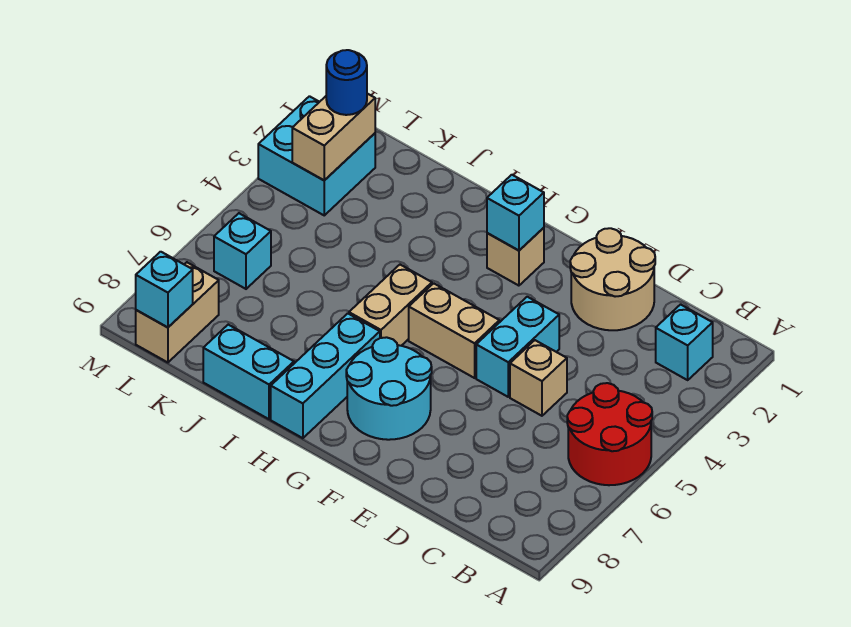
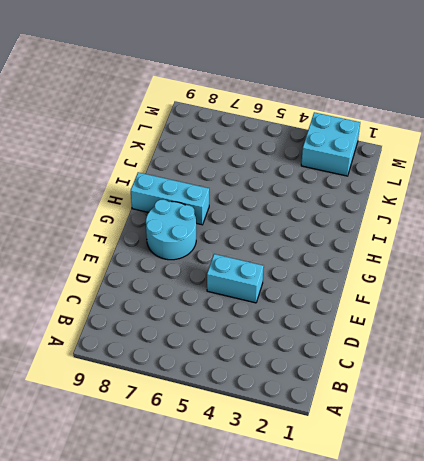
none -> red round brick A5:B6 level 1
none -> cyan brick B2 level 1
none -> tan round brick D1:E2 level 1

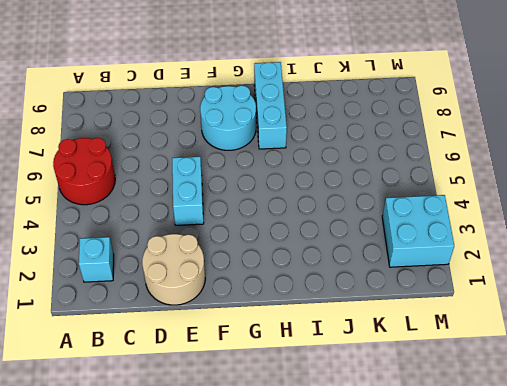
none -> tan brick D5 level 1
none -> tan brick F5:G5 level 1
none -> tan brick G2 level 1

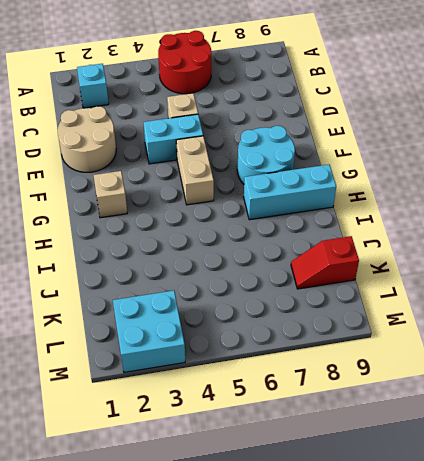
red slope K8:K9 level 1 top 9 -> none
none -> tan brick H5:H6 level 1
none -> cyan brick I9:J9 level 1
none -> cyan brick L6 level 1

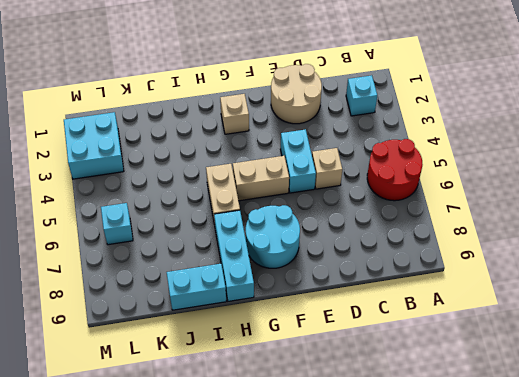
none -> tan brick L8:L9 level 1
none -> cyan brick G2 level 2
none -> tan brick L2:L3 level 2

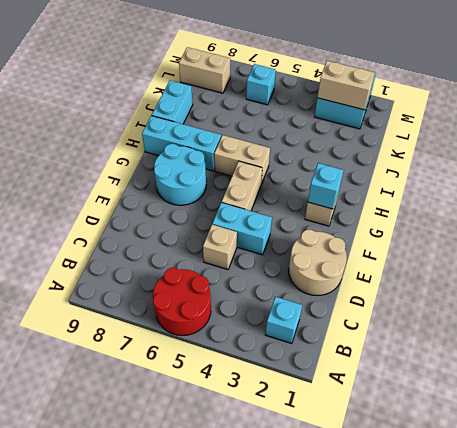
none -> cyan brick L9 level 2
none -> blue round brick L2 level 3

